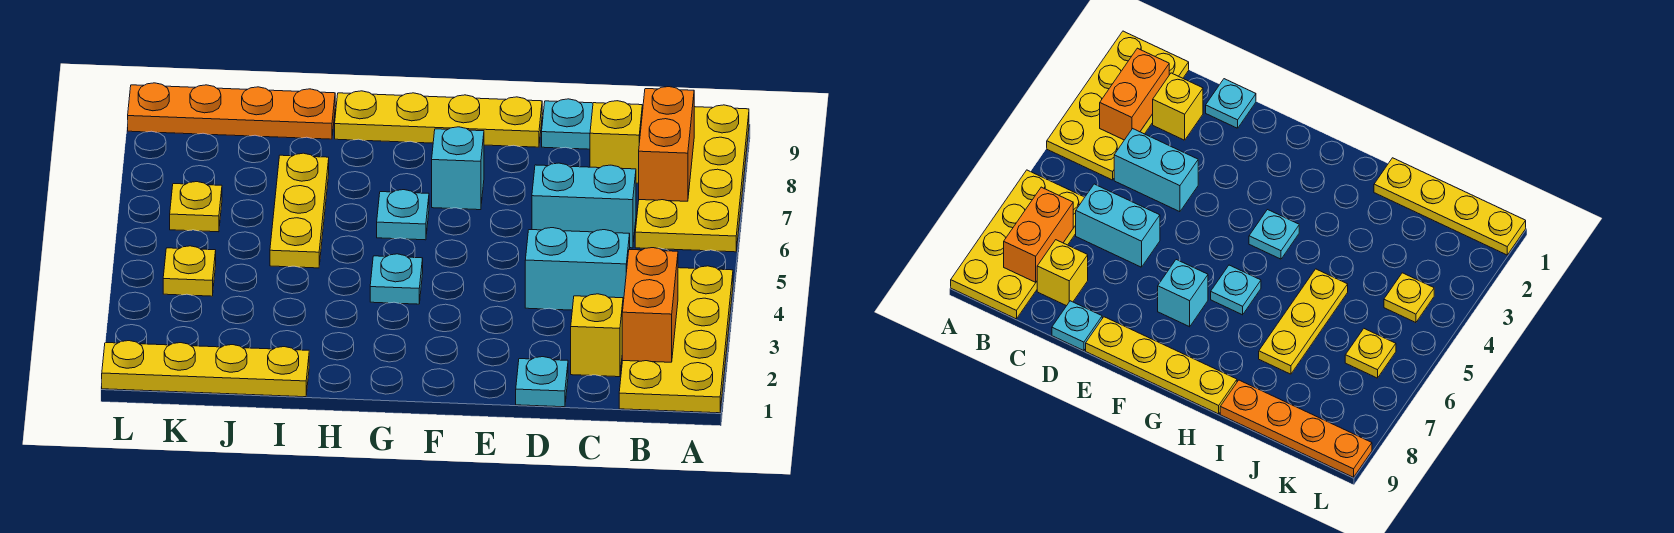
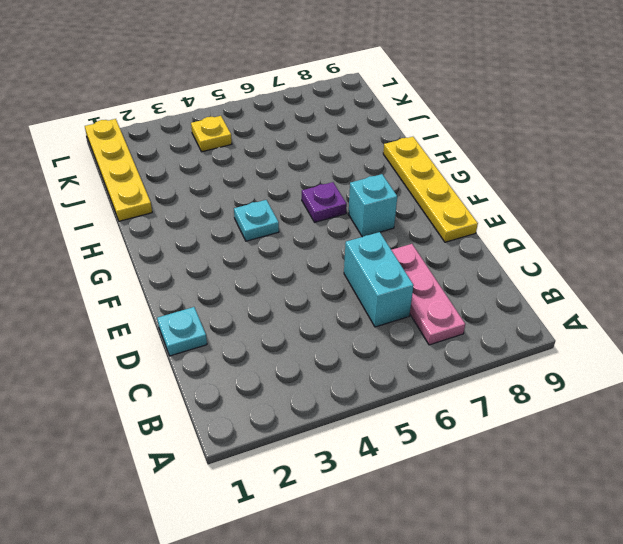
pink plate B7:D7 level 1 -> yellow plate A6:B9 level 1
purple plate G6 level 1 -> cyan plate G6 level 1
none -> yellow plate A1:B4 level 1
none -> yellow brick C2 level 1
none -> cyan brick C4:D4 level 1

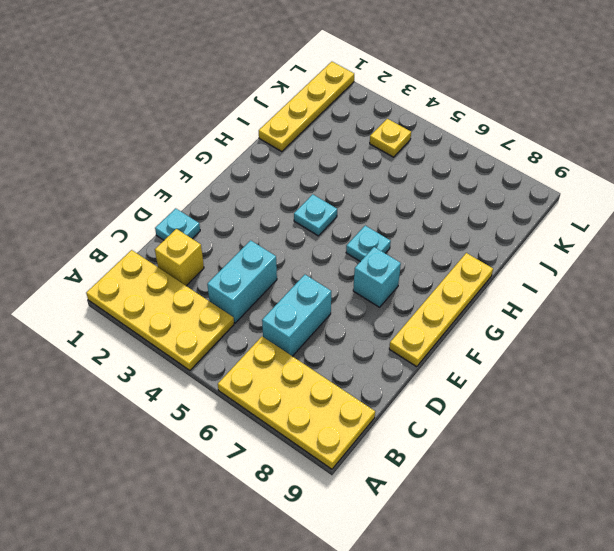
none -> yellow brick C8 level 1
none -> cyan plate D9 level 1
none -> yellow plate I5:I7 level 1

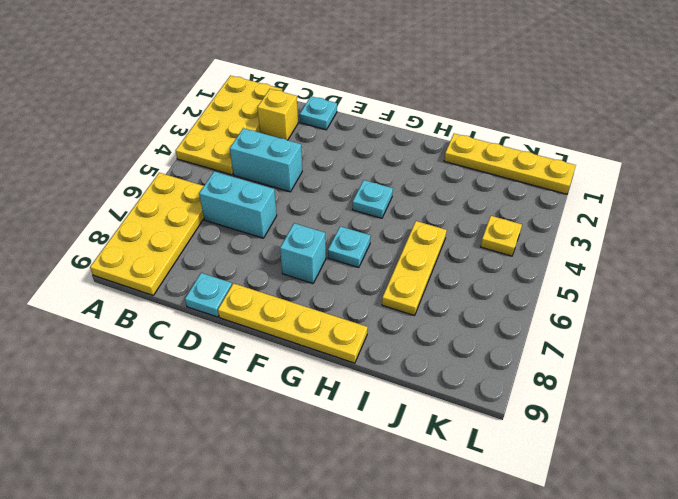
none -> yellow brick C8 level 1
none -> orange plate I9:L9 level 1
none -> yellow plate K6 level 1

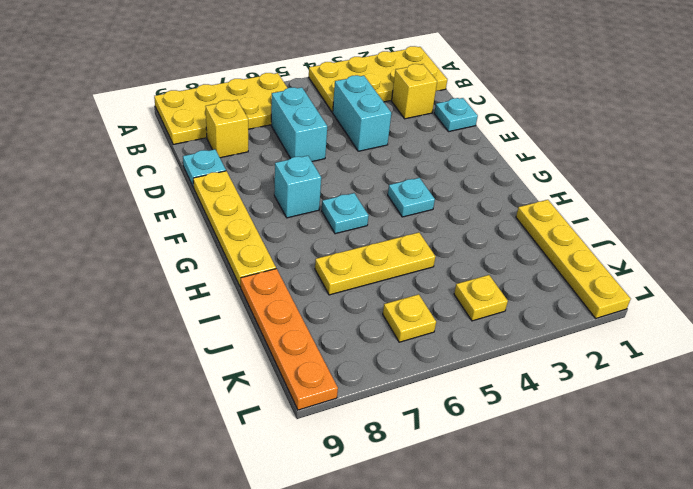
none -> orange brick B2:B3 level 2
none -> orange brick B7:B8 level 2

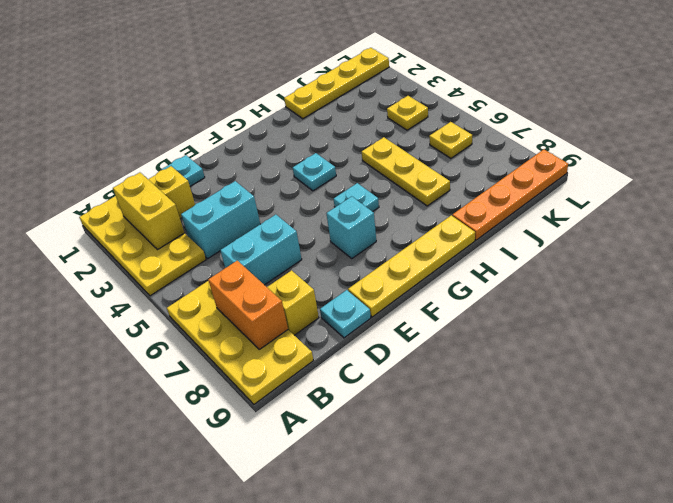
yellow brick B2:B3 level 2 -> orange brick B2:B3 level 2

